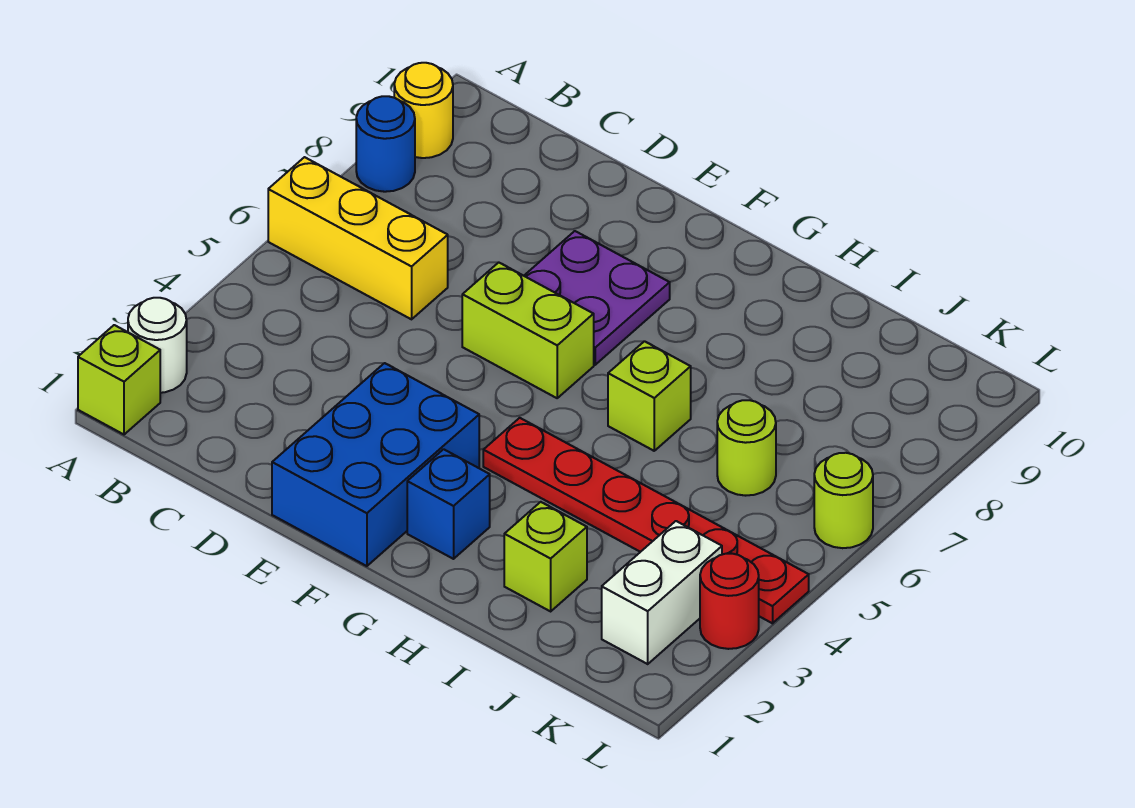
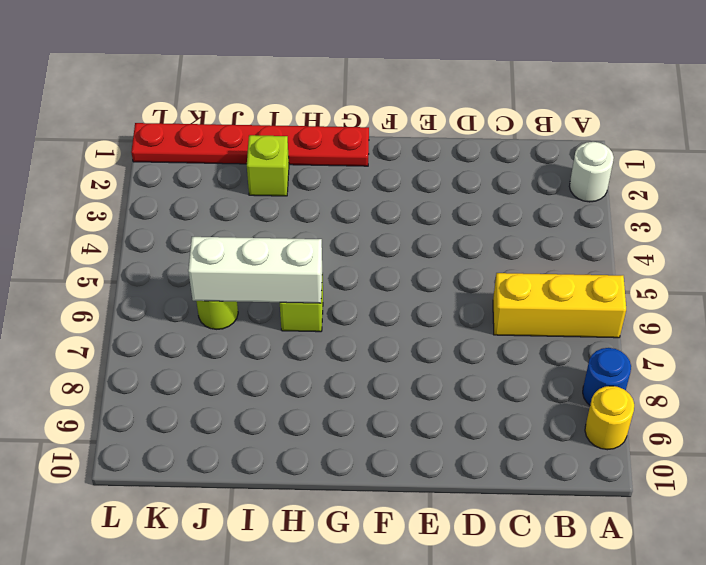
red plate G1:L1 level 1 -> red plate G4:L4 level 1
white brick H6:J6 level 2 -> none
none -> lime brick A1 level 1
none -> blue brick E1:F3 level 1
none -> lime brick E6:F6 level 1

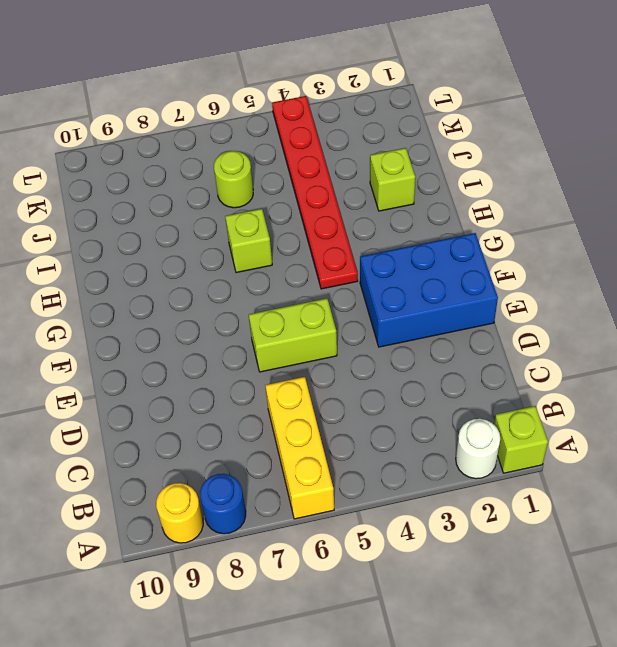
lime brick E5:E6 level 1 -> lime brick E6:F6 level 1
none -> purple plate E7:F8 level 1
none -> blue brick G2 level 1
none -> white brick K2:K3 level 1

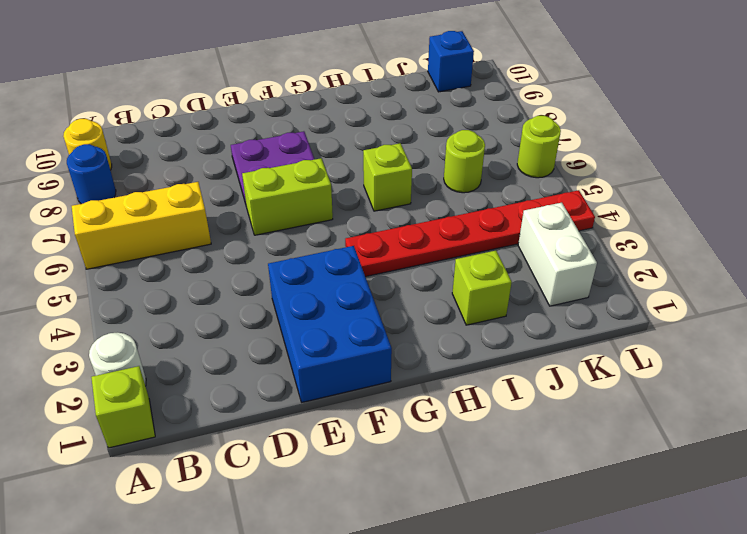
blue brick K10 level 1 -> blue brick G2 level 1
none -> red round brick L3 level 1

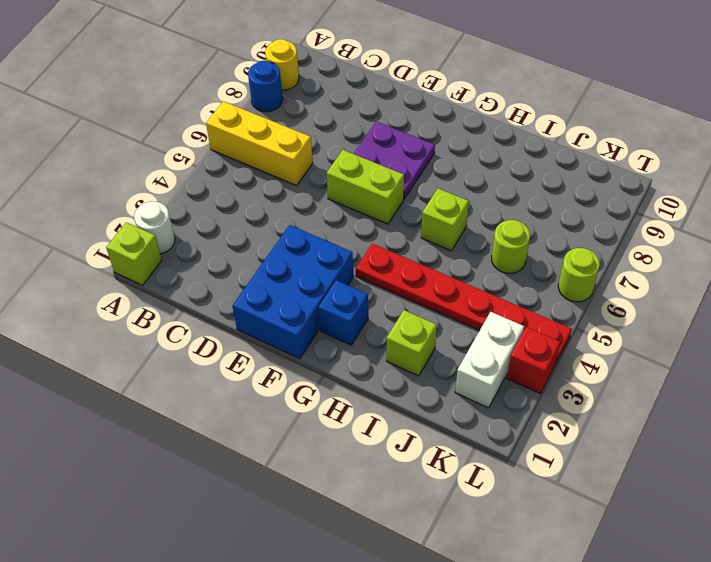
red brick L3 level 1 -> red round brick L3 level 1

